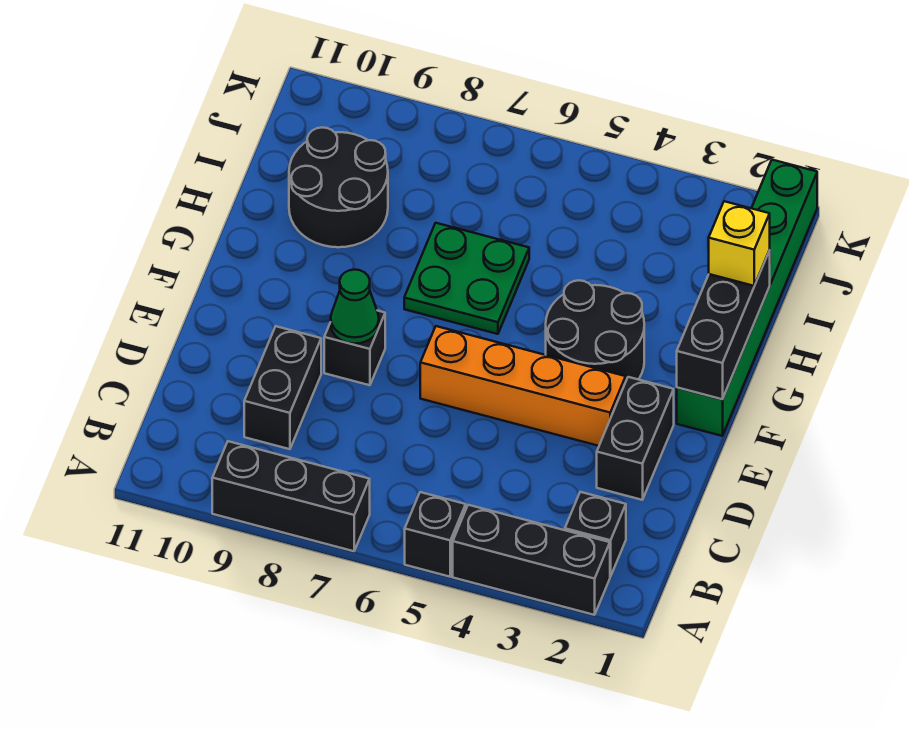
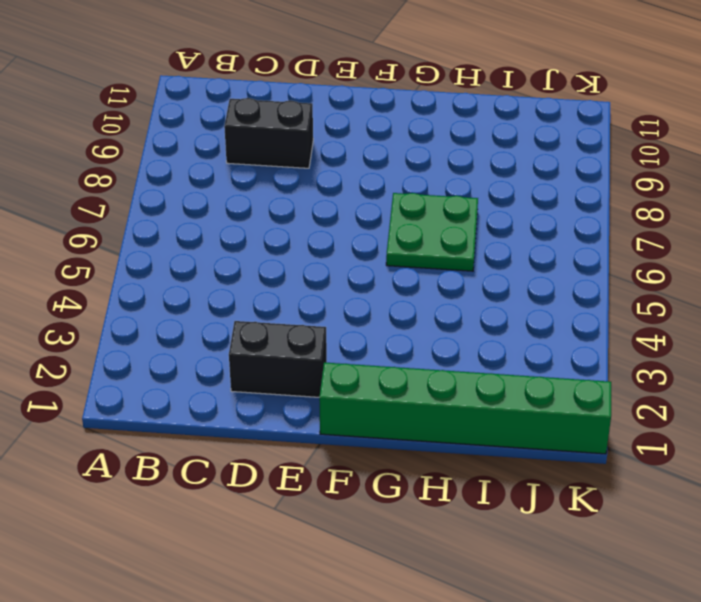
none -> black brick A2:A4 level 1
none -> black brick A5 level 1
none -> black brick A7:A9 level 1

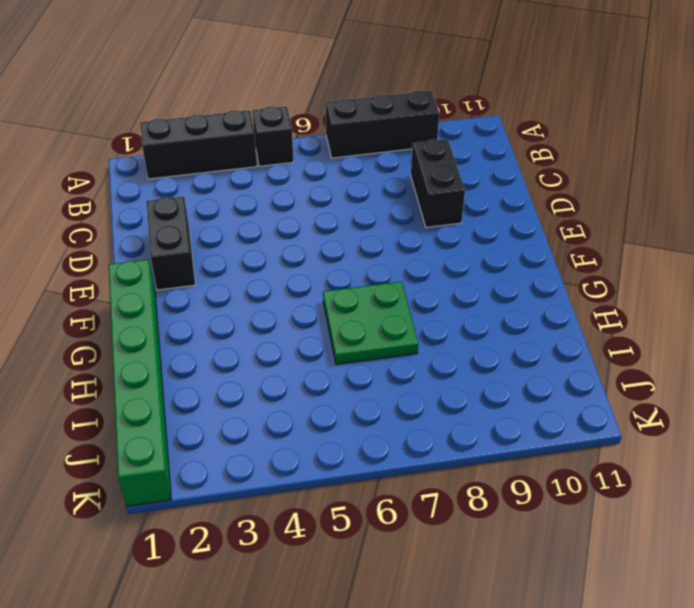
none -> black brick B2 level 1
none -> orange brick E3:E6 level 1
none -> black brick E8 level 1

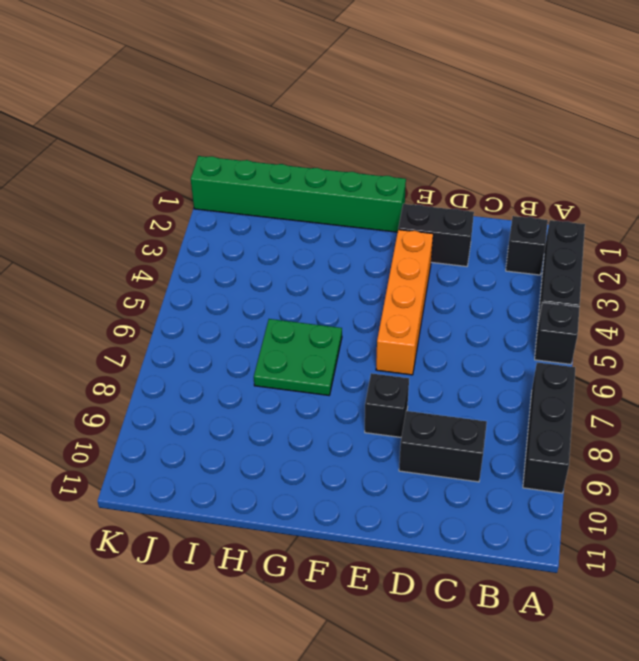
none -> black round brick F3:G4 level 1
none -> black round brick H9:I10 level 1
none -> green cone E8 level 2

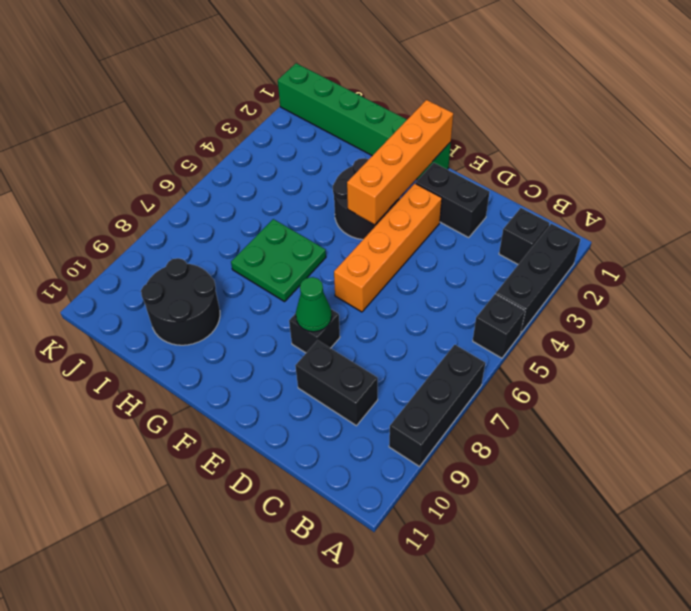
orange brick F1:F4 level 2 -> black brick F1:H1 level 2
none -> yellow brick H1 level 3

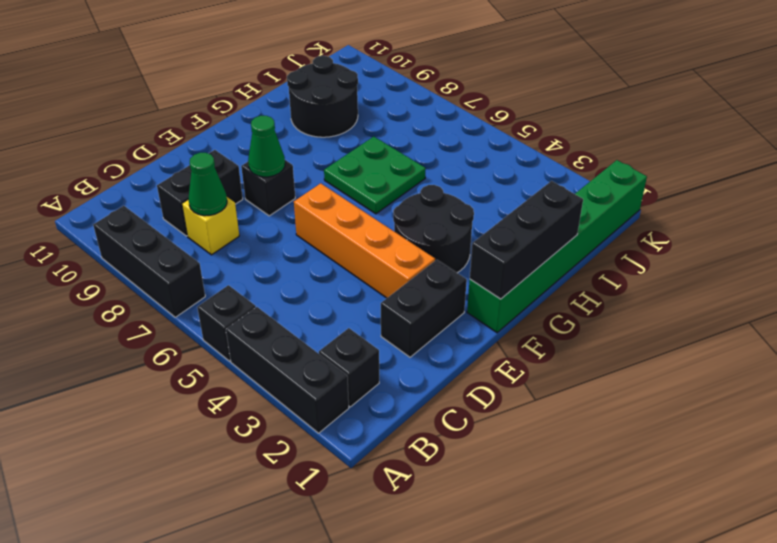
yellow brick C8 level 1 -> yellow brick H1 level 3
green cone C8 level 2 -> none

